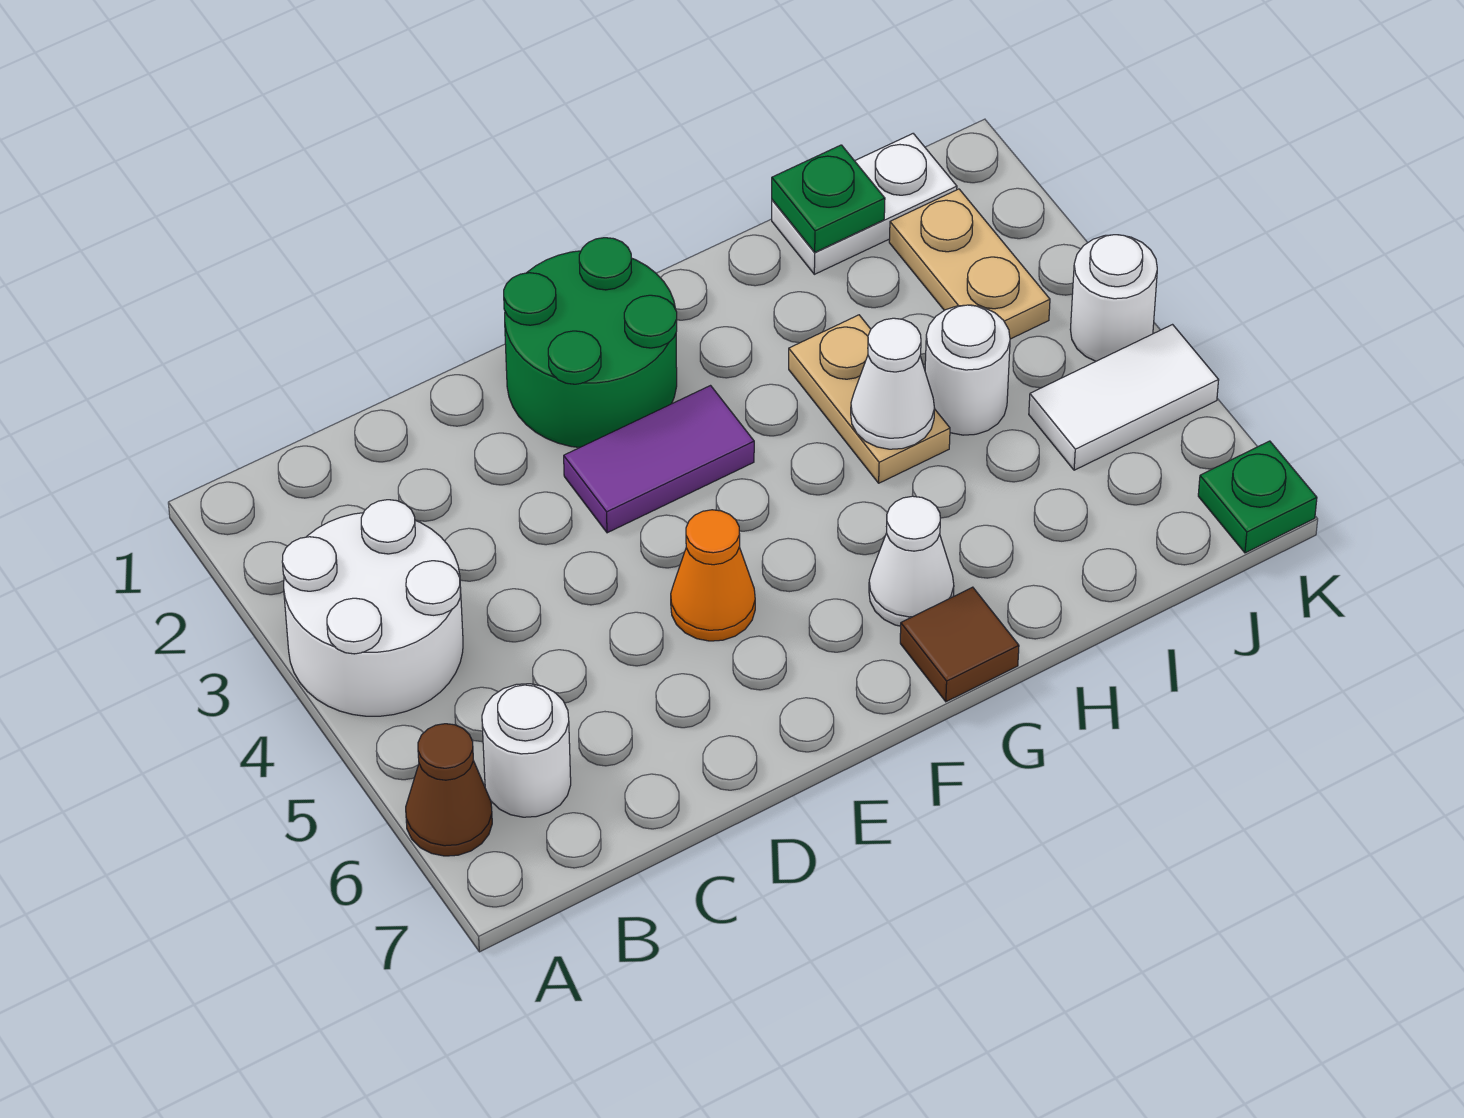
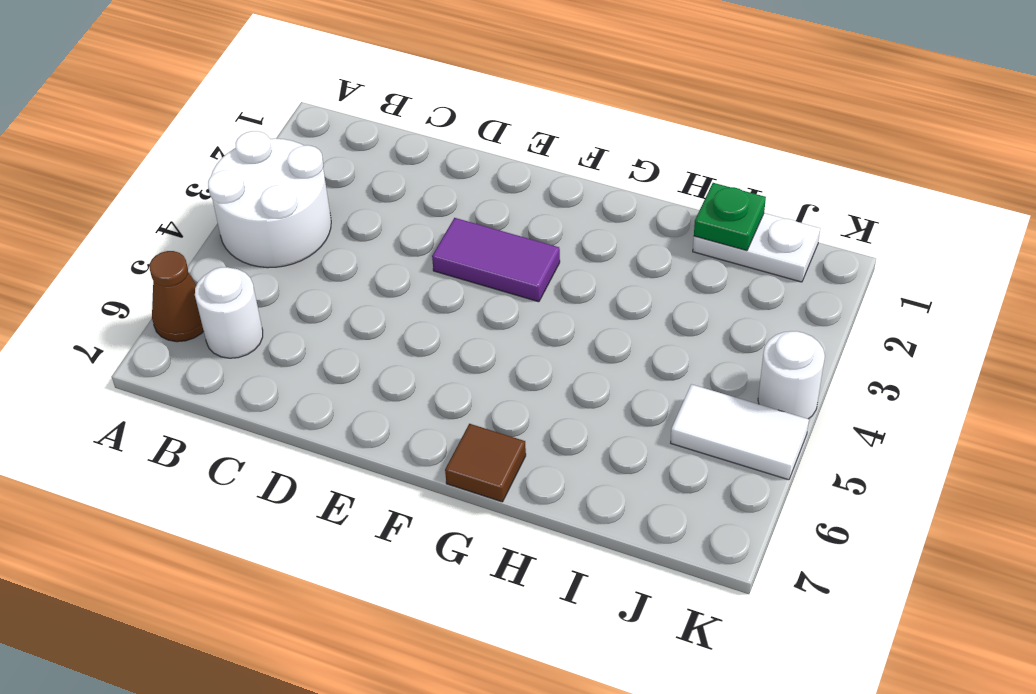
none -> green round brick E1:F2 level 1
none -> orange cone E5 level 1
none -> white cone G6 level 1

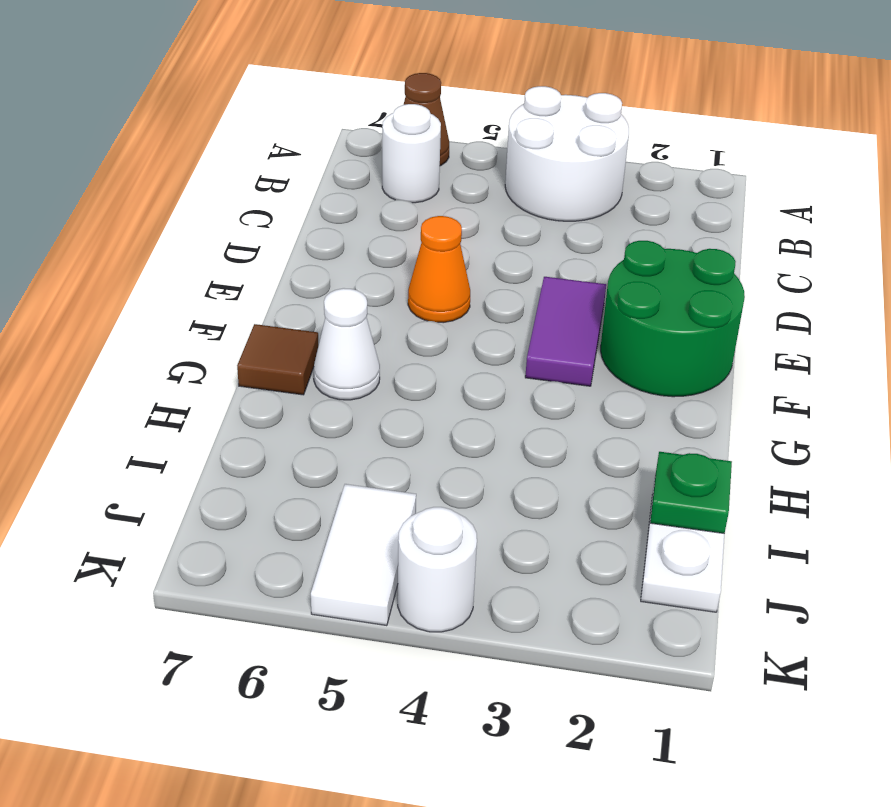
none -> tan plate H3:H4 level 1
none -> white round brick I4 level 1
none -> tan plate J2:J3 level 1

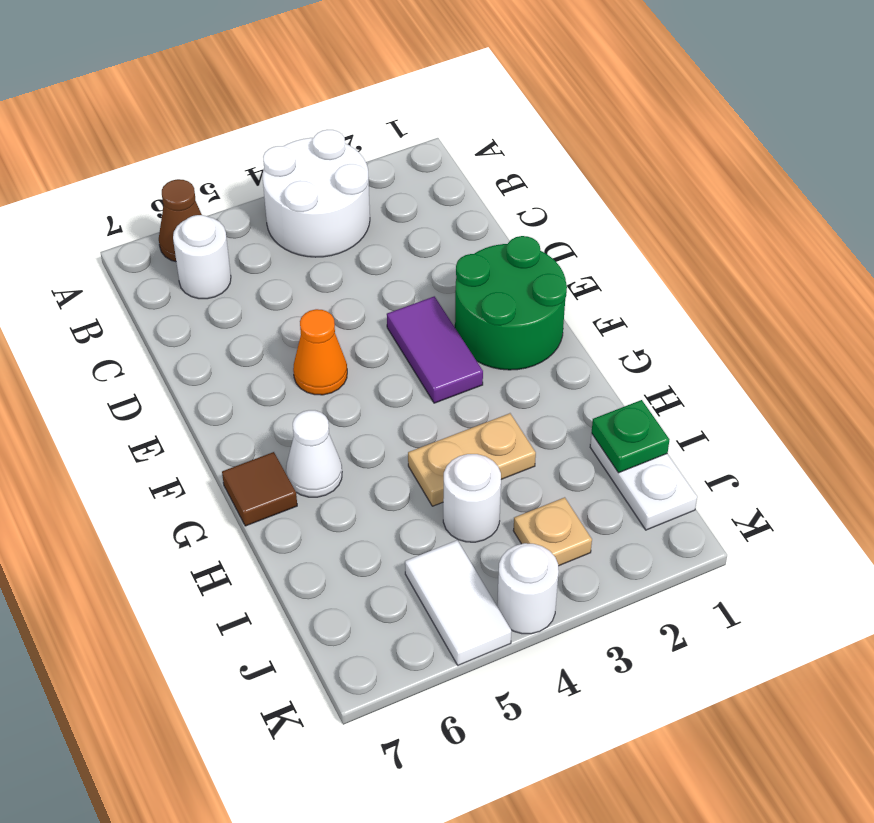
tan plate J3 level 1 -> tan plate J2:J3 level 1
none -> green plate K7 level 1
none -> white cone H4 level 2

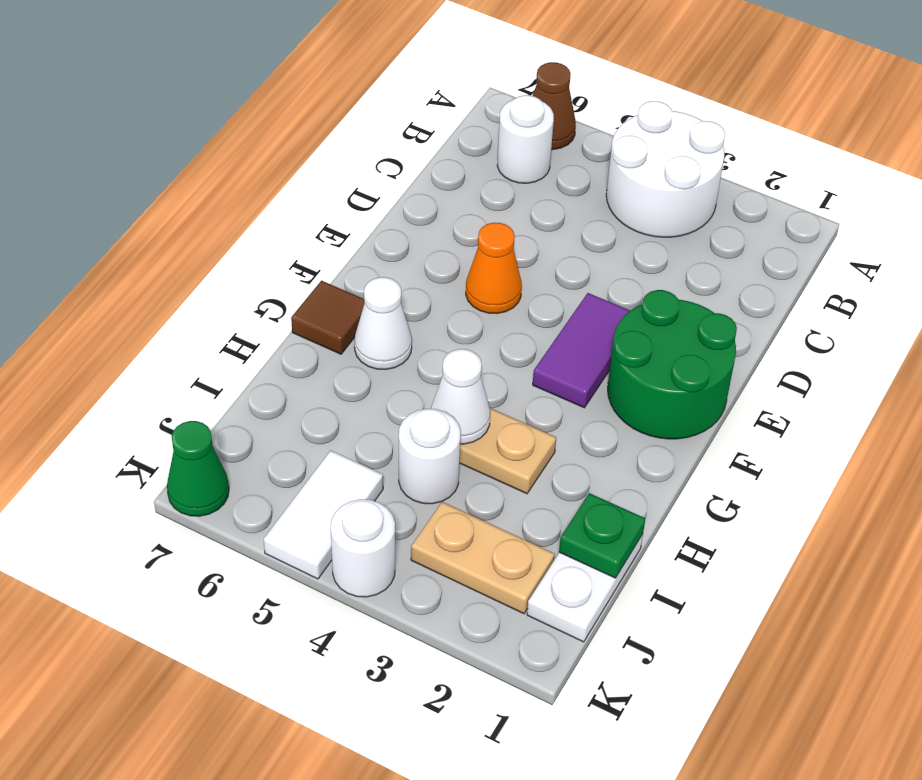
green cone K7 level 1 -> green plate K7 level 1

